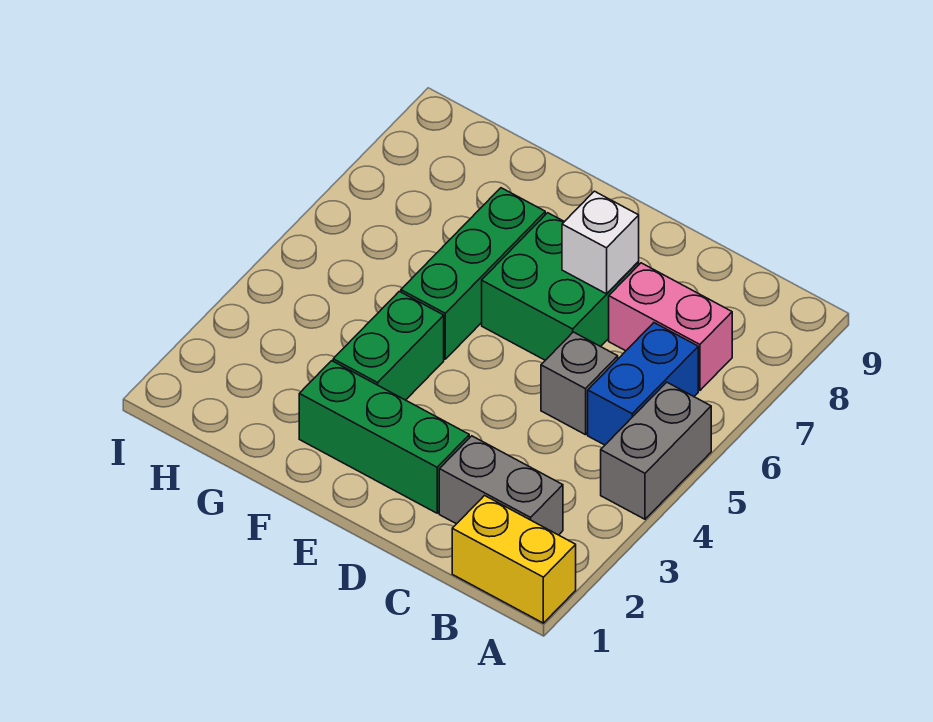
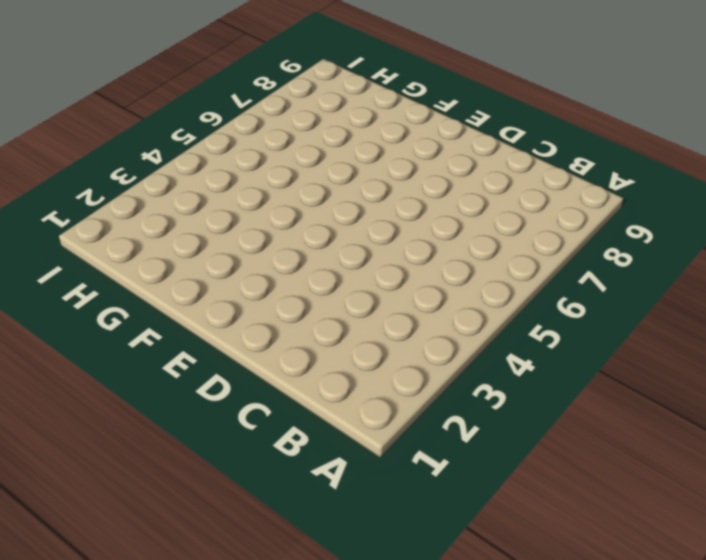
none -> yellow brick A1:B1 level 1
none -> grey brick A4:A5 level 1

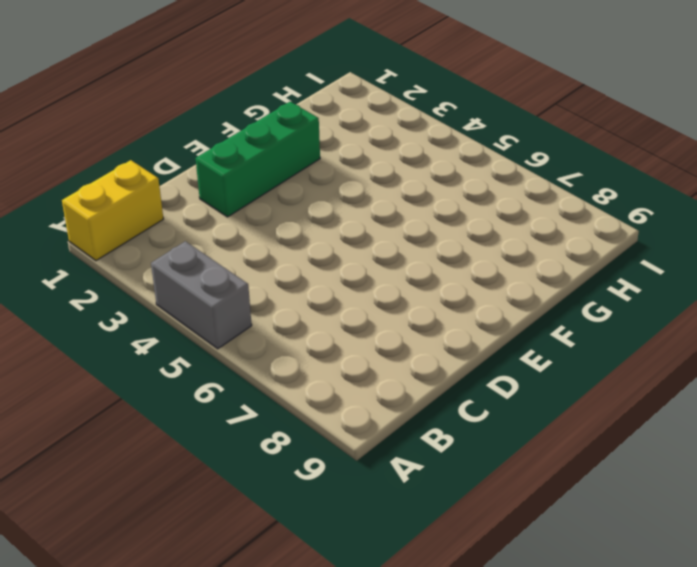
none -> grey brick B2:C2 level 1
none -> blue brick B5:B6 level 1

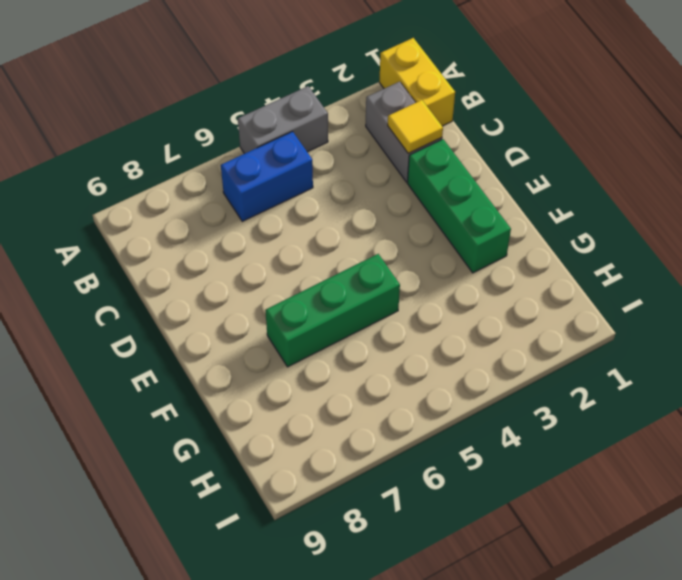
yellow tile C2 level 2 -> none
none -> pink brick B7:C7 level 1
none -> grey brick C5 level 1

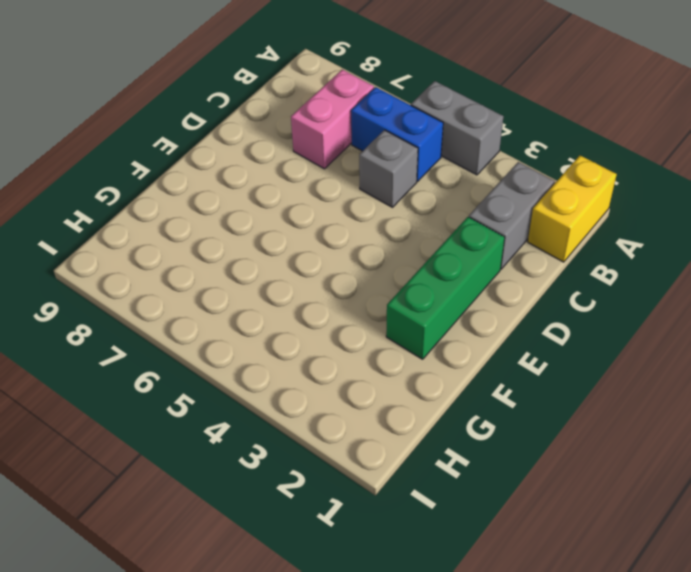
none -> green brick D6:E7 level 1
none -> green brick F3:F4 level 1

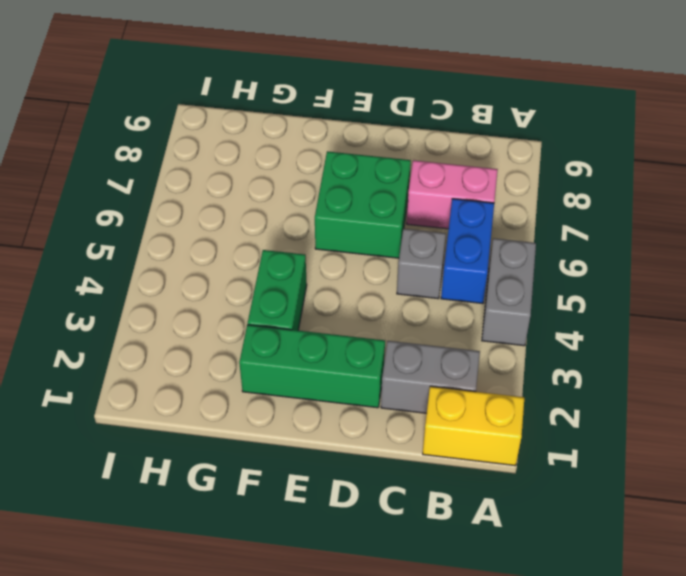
none -> green brick F5:F7 level 1
none -> white brick D7 level 2

